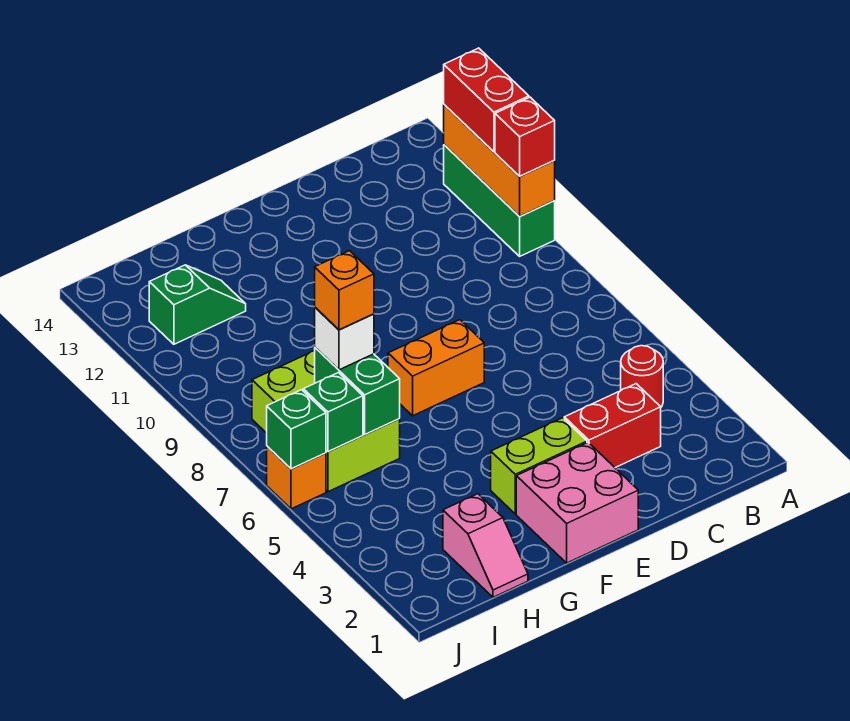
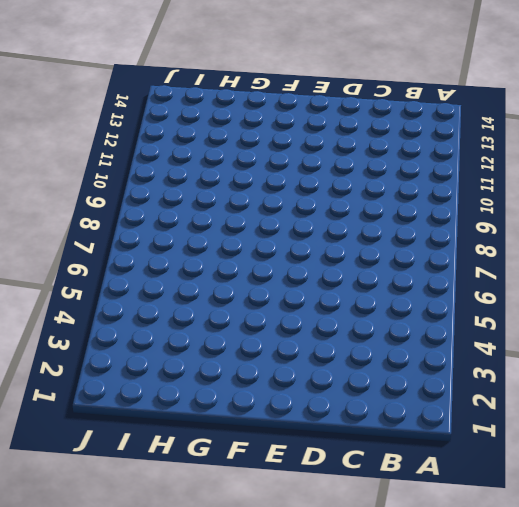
none -> green brick A10:A12 level 1
none -> red round brick B4 level 1
none -> red brick C3:D3 level 1

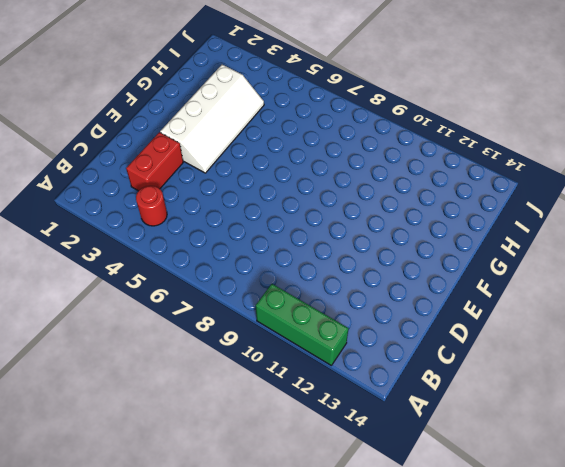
white slope E3:H4 level 1 top 3 -> lime brick E3:F3 level 1
none -> pink brick E1:F2 level 1
none -> orange brick E7:F7 level 1
none -> pink slope H1:H2 level 1 top 2

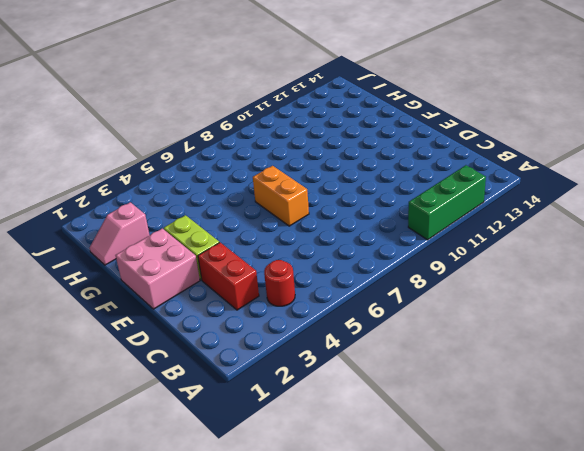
none -> lime brick H6:I8 level 1
none -> green slope H12:I12 level 1 top I
none -> orange brick J6 level 1

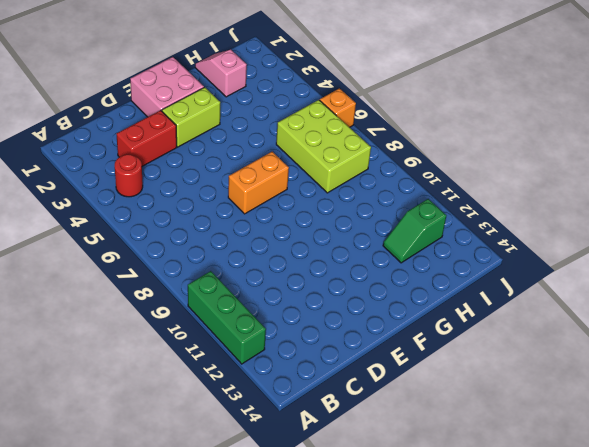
none -> orange brick A10:A12 level 2
none -> green brick H6:H7 level 2
none -> green brick I6 level 2

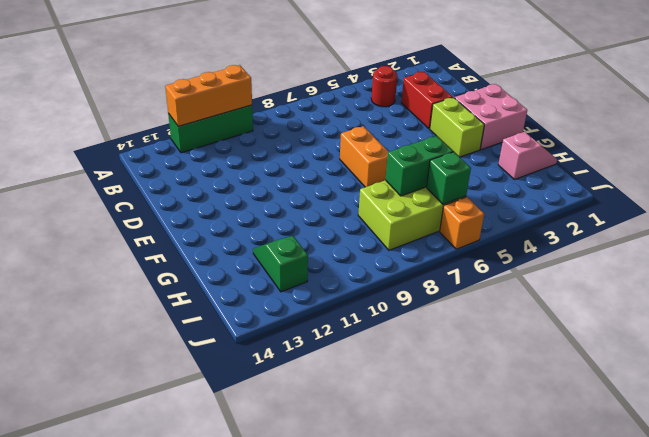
none -> green brick J6 level 2
none -> red brick A10 level 3
none -> red brick A11:A12 level 3

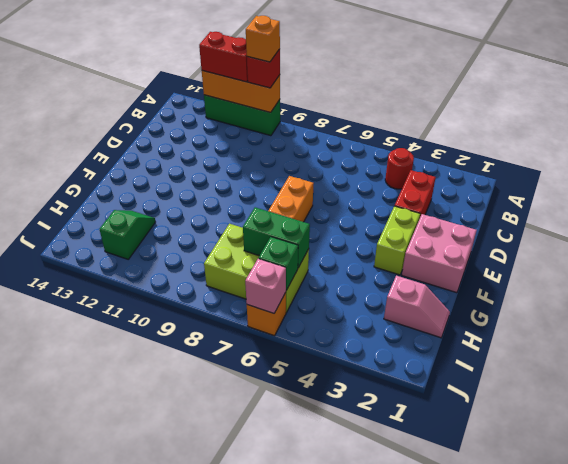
orange brick A10 level 4 -> orange brick H7 level 4
pink brick J6 level 2 -> green brick J6 level 2
none -> white brick H7 level 3

